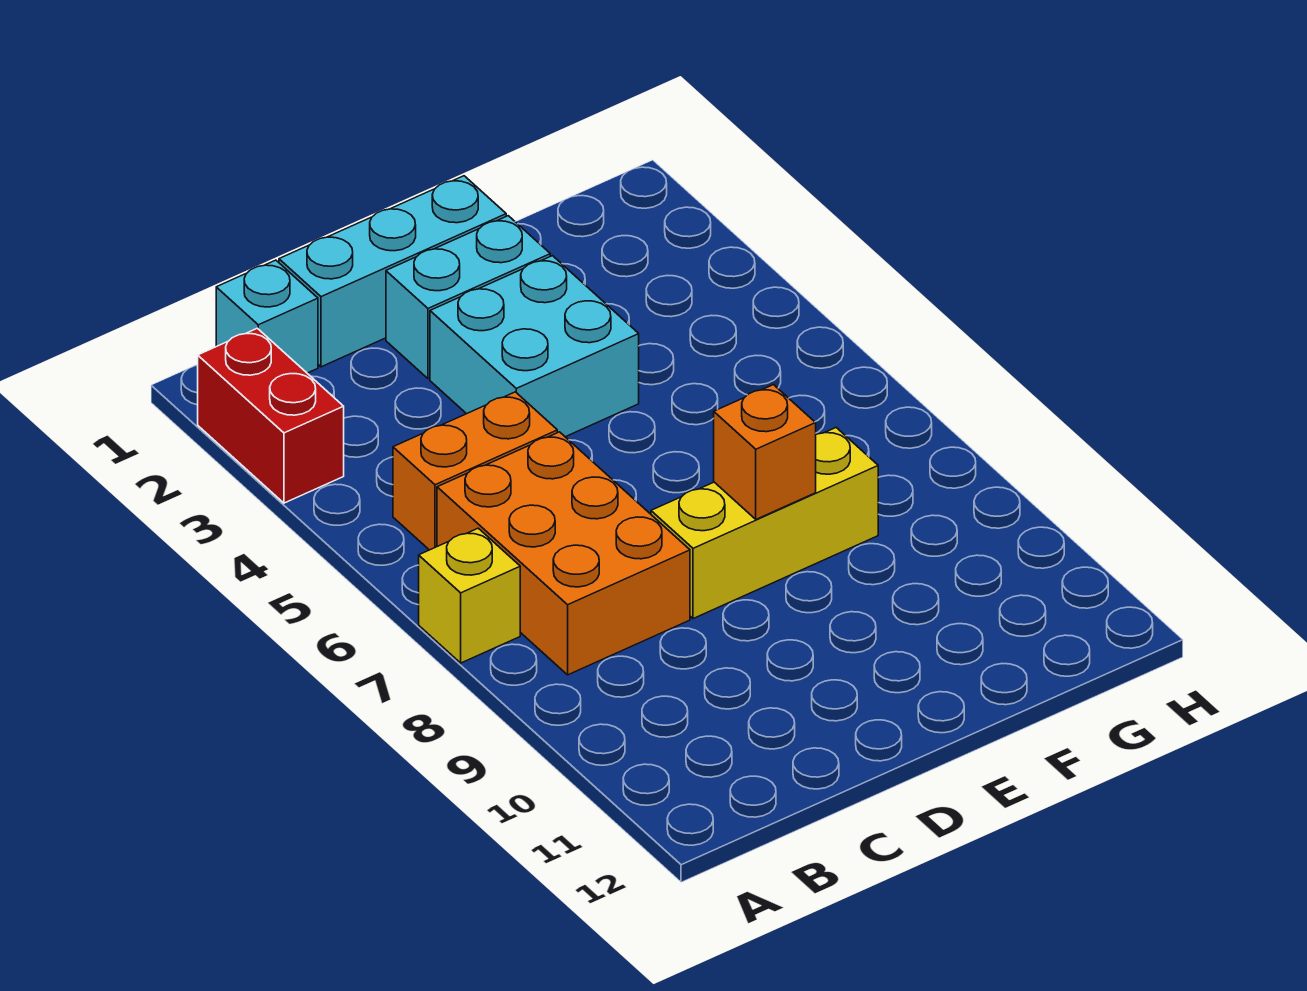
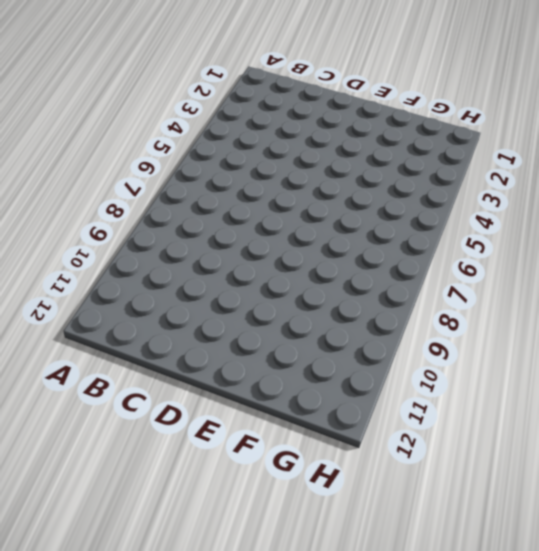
none -> red brick A2:A3 level 1
none -> yellow brick A7 level 1

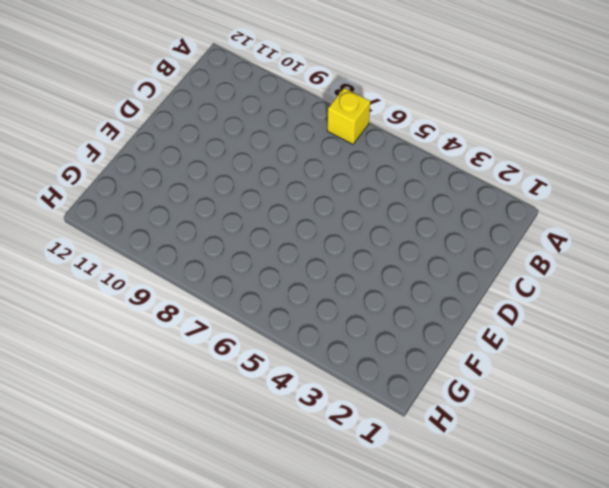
none -> red brick A2:A3 level 1
none -> cyan brick B1 level 1

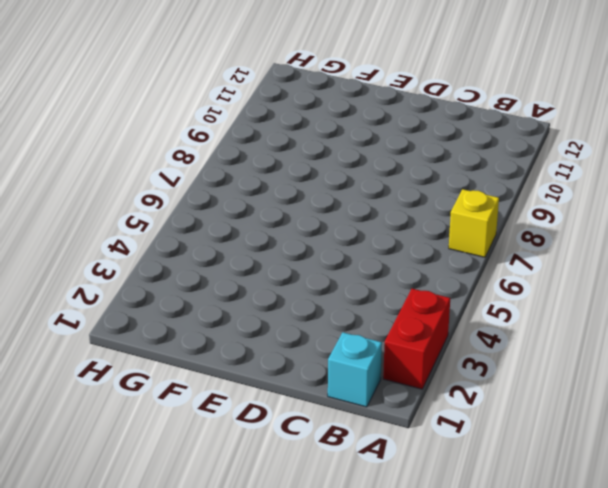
none -> orange brick B5:C5 level 1
none -> orange brick B6:C8 level 1

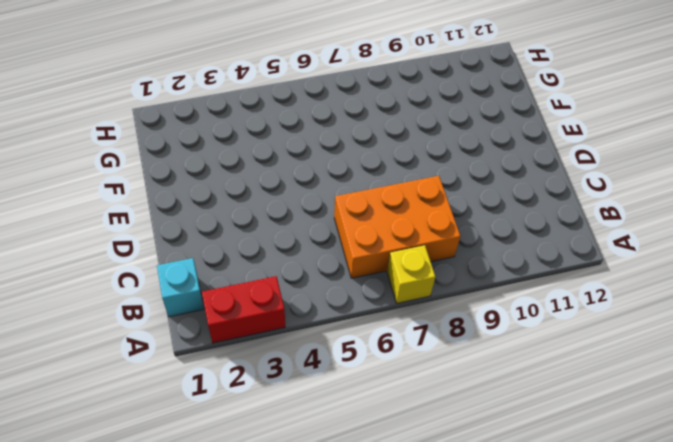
none -> orange brick B5:C5 level 1
none -> cyan brick C1:E1 level 1

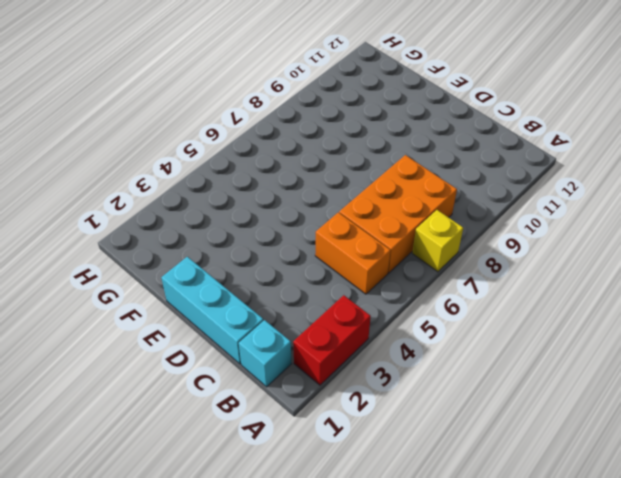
none -> cyan brick D2:E2 level 1
none -> cyan brick D3:E4 level 1

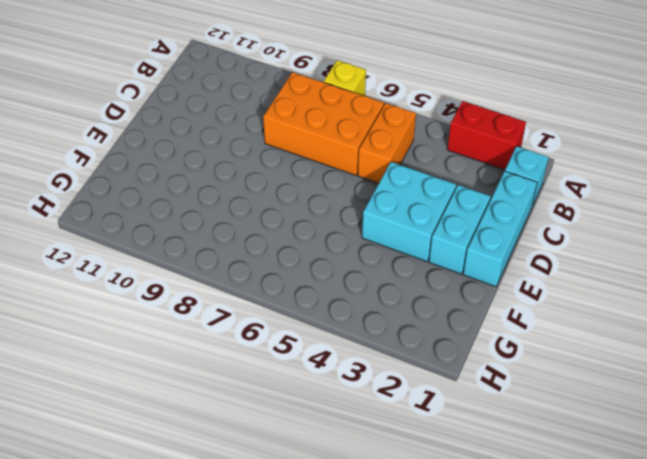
none -> yellow brick D8:F8 level 1
none -> orange brick E8 level 2

